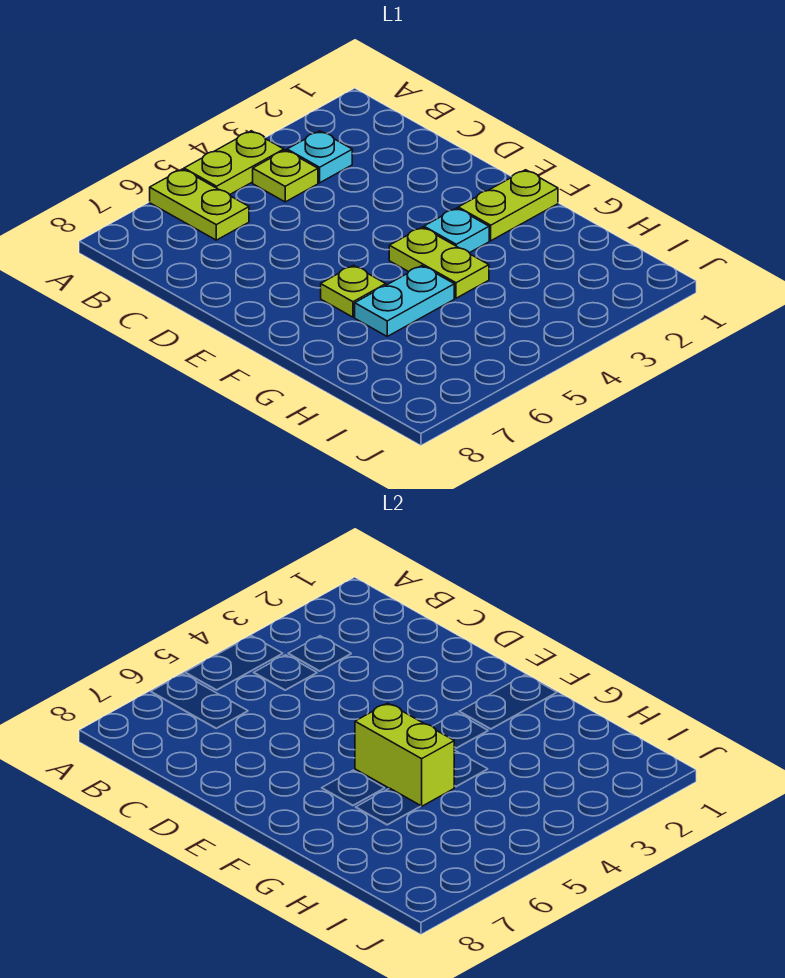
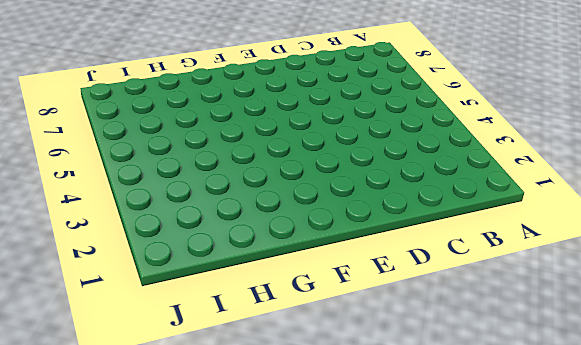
none -> lime plate A4:A5 level 1
none -> lime plate A6:B6 level 1

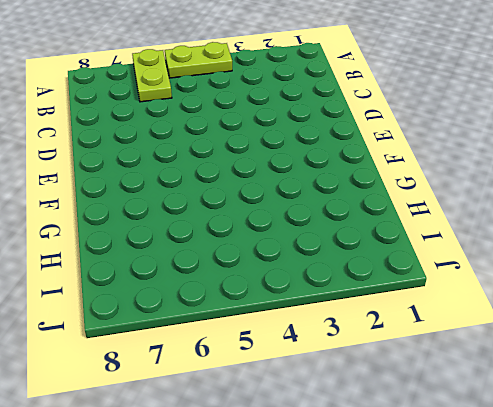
none -> cyan plate B3 level 1
none -> lime plate B4 level 1

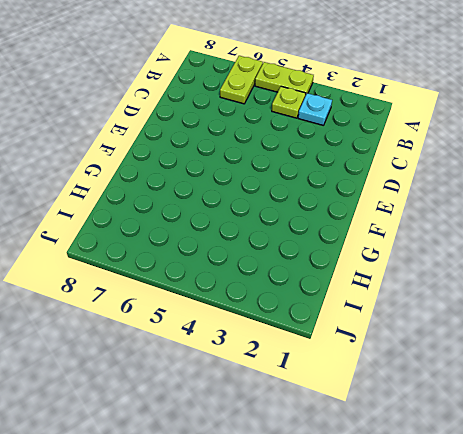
none -> lime plate F1:F2 level 1
none -> cyan plate F3 level 1

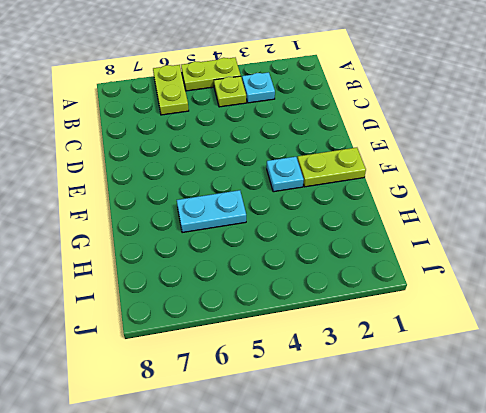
none -> lime plate F4:G4 level 1
none -> lime plate F6 level 1

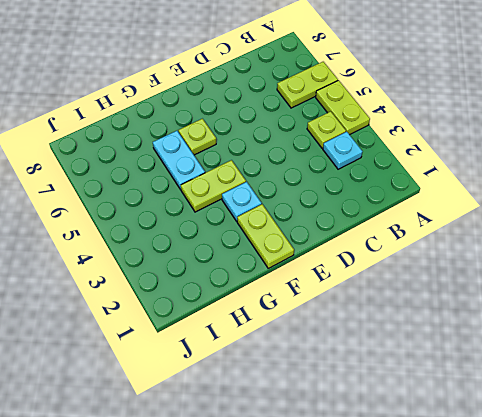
none -> lime brick F5:G5 level 2

